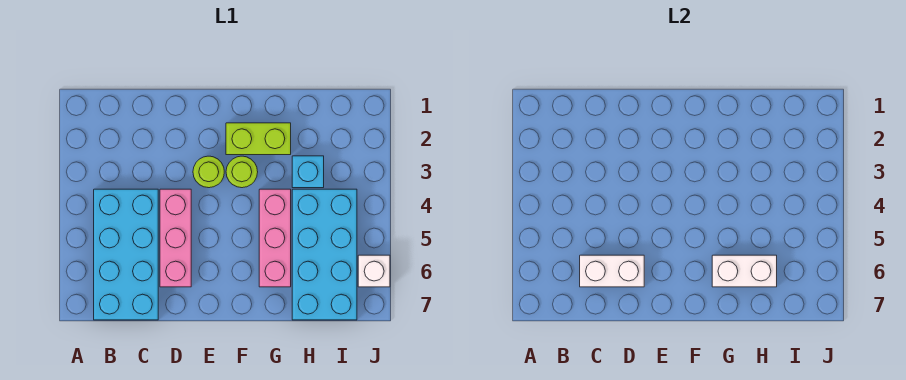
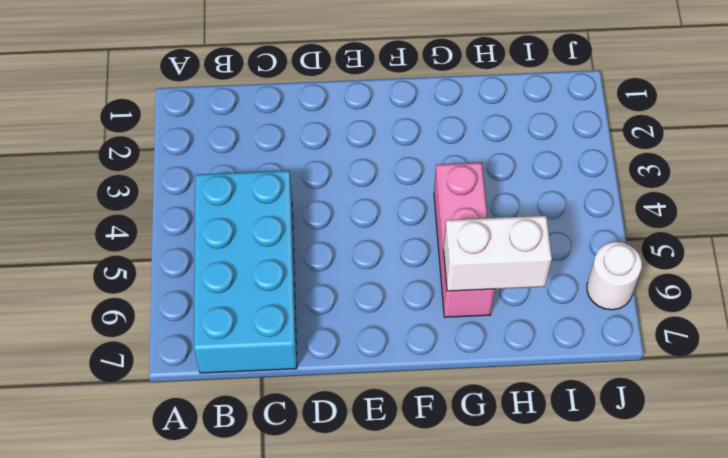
white round brick J6 level 1 -> white brick J6 level 1
none -> pink brick D4:D6 level 1
none -> lime round brick E3 level 1

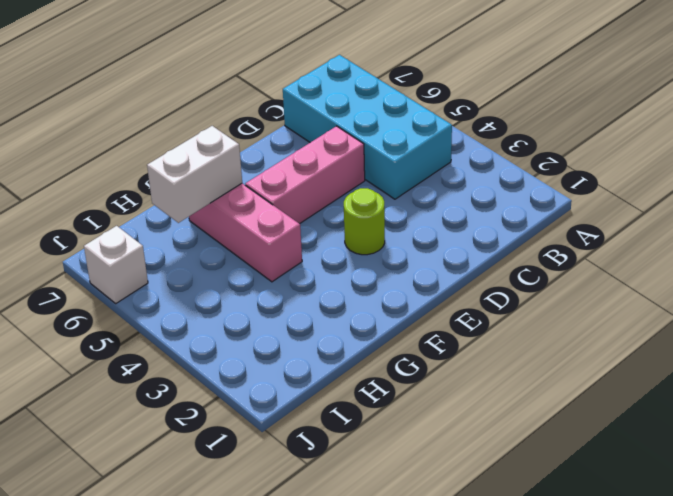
pink brick D5:F5 level 1 -> pink brick D4:D6 level 1
none -> lime brick F2:G2 level 1
none -> lime round brick F3 level 1

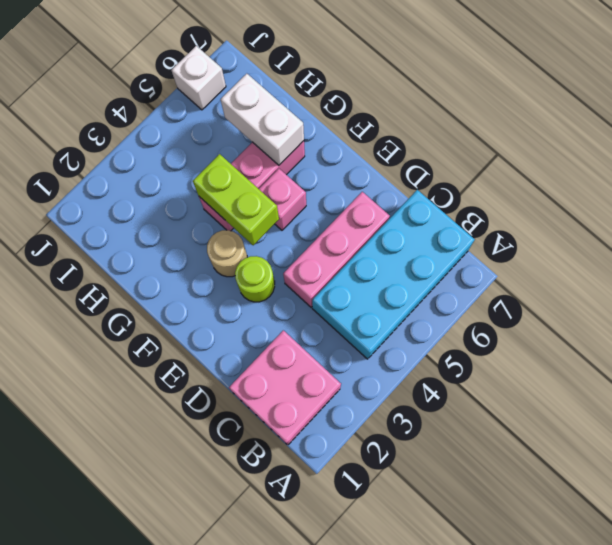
pink brick B1:C2 level 1 -> none
tan round brick F3 level 1 -> lime round brick F3 level 1
lime brick F4:G4 level 2 -> lime brick F2:G2 level 1
pink brick F5 level 1 -> none
none -> cyan brick H3 level 1
none -> cyan brick H4:I7 level 1

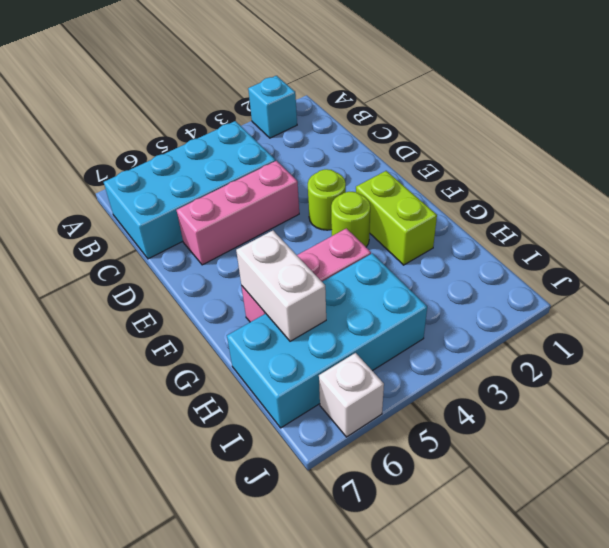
cyan brick A2 level 1 -> cyan brick H3 level 1
none -> white brick C6:D6 level 2

